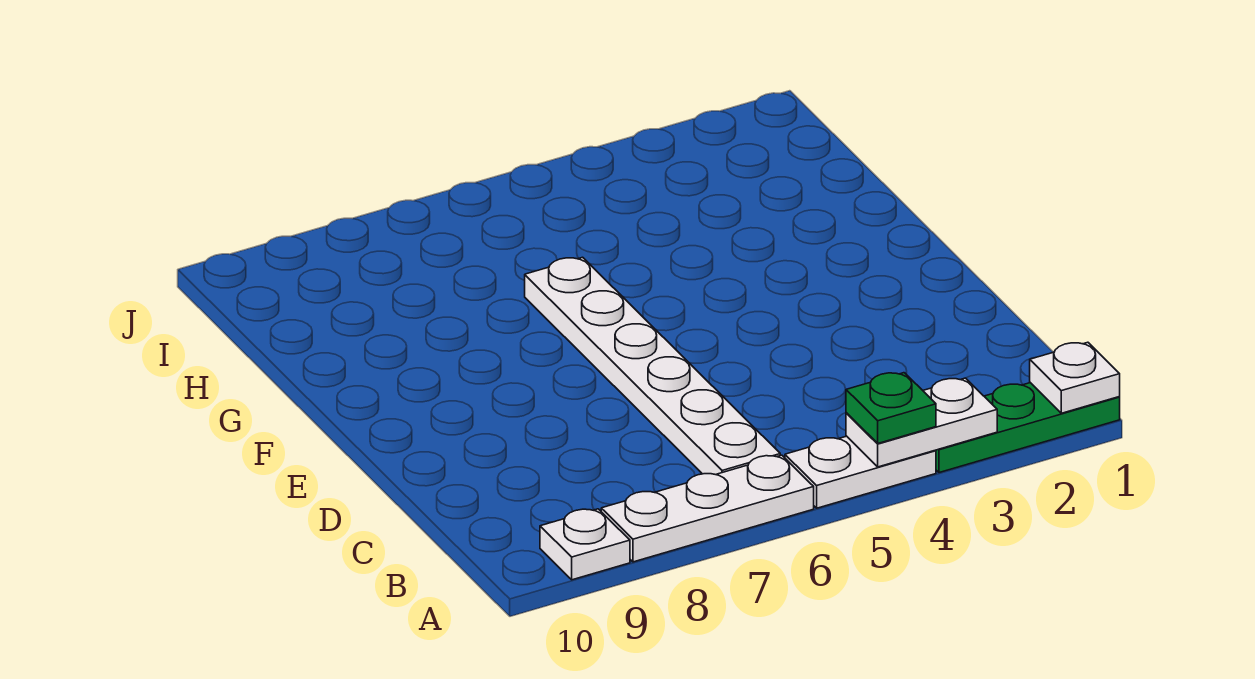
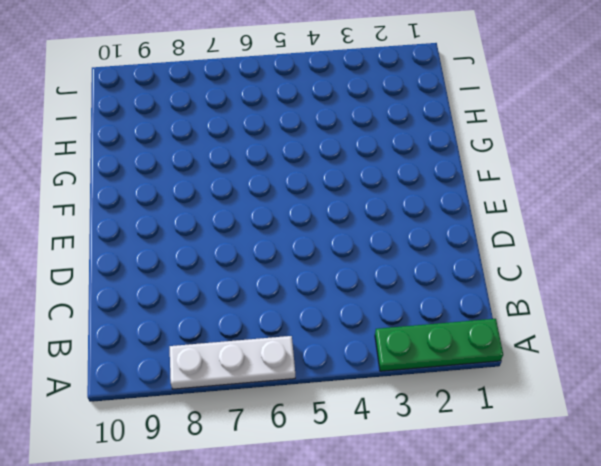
none -> white plate A4:A5 level 1
none -> white plate A9 level 1

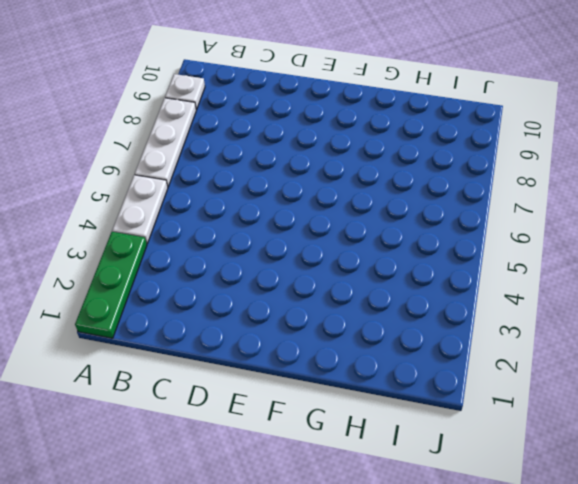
none -> white plate B6:G6 level 1
none -> white plate A1 level 2

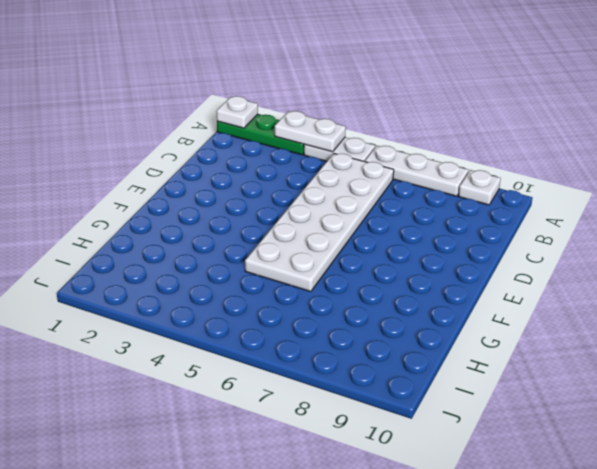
white plate B5:G6 level 1 -> white plate B6:G6 level 1
none -> green plate A4 level 3

